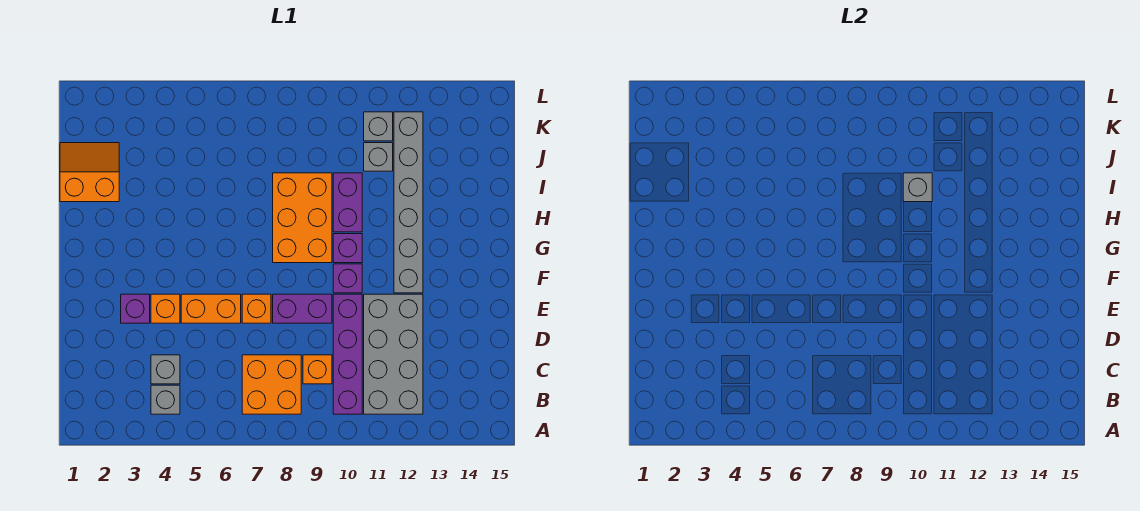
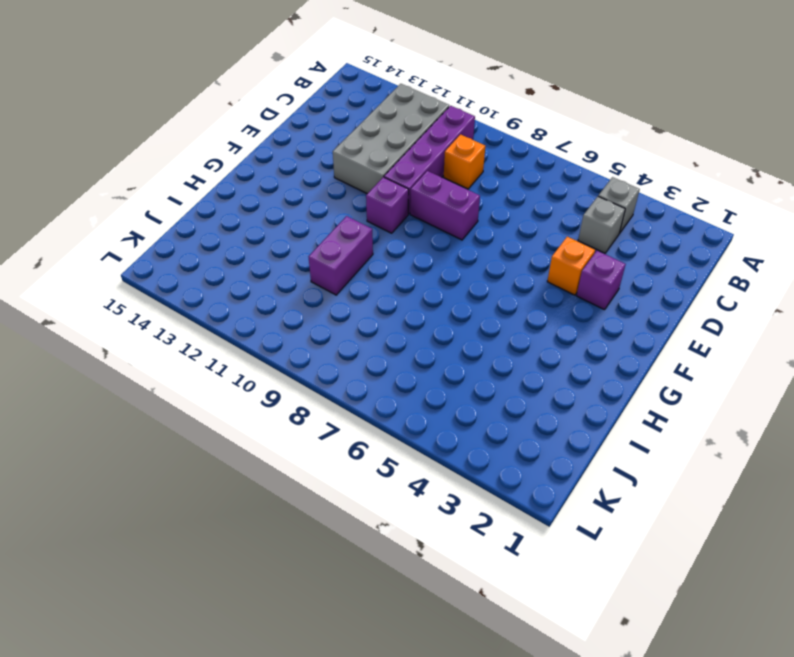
none -> orange brick B7:C8 level 1
none -> orange brick E5:E6 level 1
none -> orange brick E7 level 1

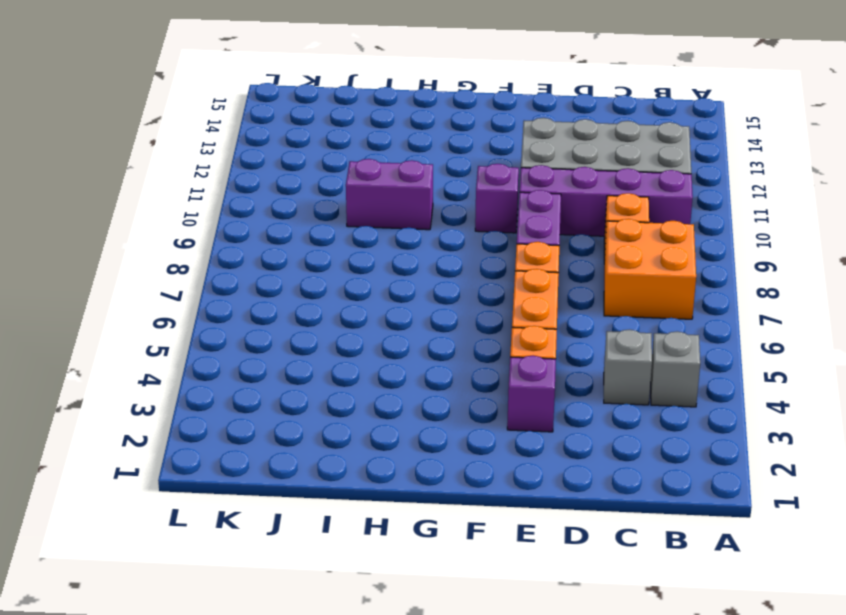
none -> grey brick F12:K12 level 1
none -> orange brick G8:I9 level 1
none -> purple brick G10 level 1

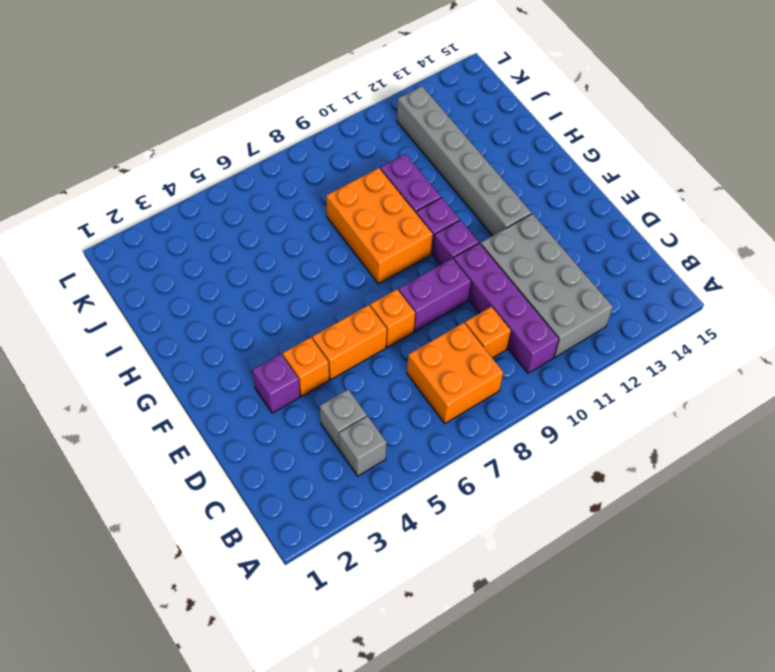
none -> orange slope I1:J2 level 1 top I
none -> grey brick J11 level 1
none -> grey brick K11 level 1

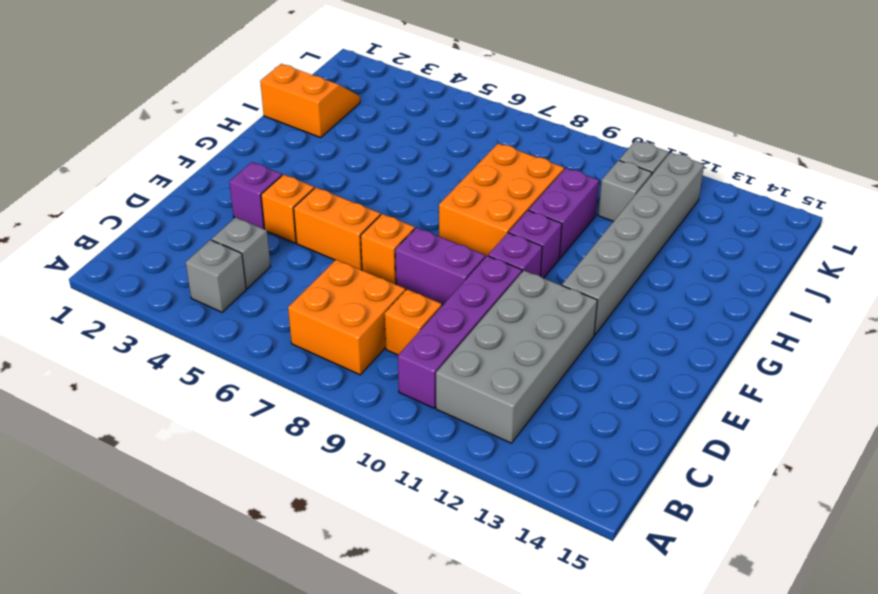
none -> grey brick I10 level 2

